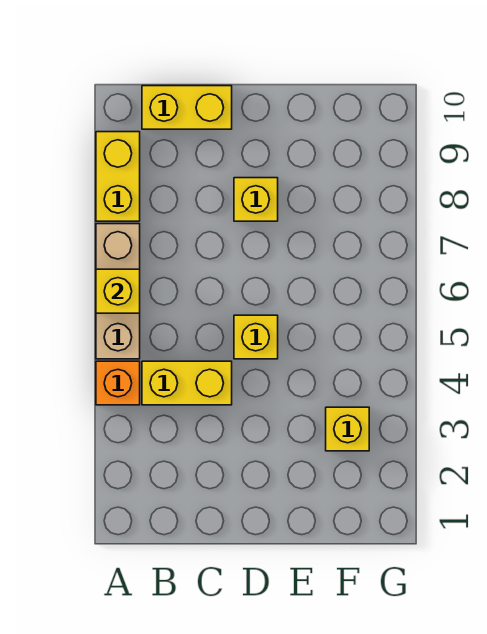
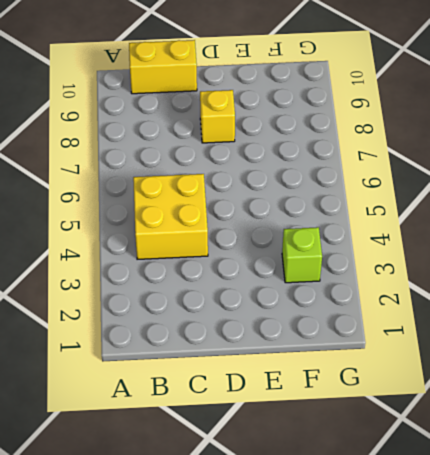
yellow brick B4:C5 level 1 -> yellow brick B4:C4 level 1
lime brick F3 level 1 -> yellow brick F3 level 1
none -> orange brick A4 level 1
none -> tan brick A5:A7 level 1

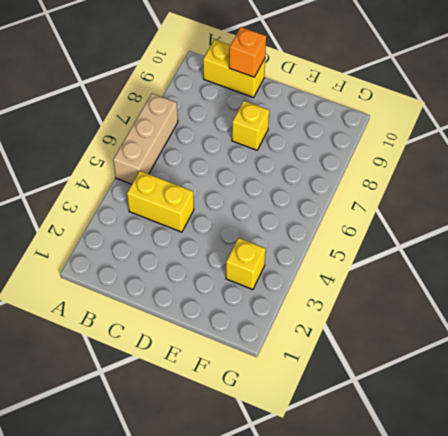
orange brick C10 level 2 -> orange brick A4 level 1
none -> yellow brick A8:A9 level 1
none -> yellow brick D5 level 1

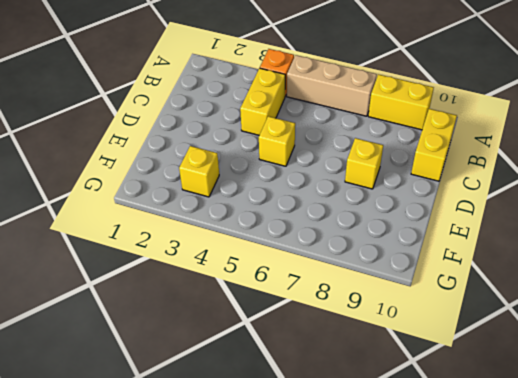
none -> yellow brick A6 level 2

